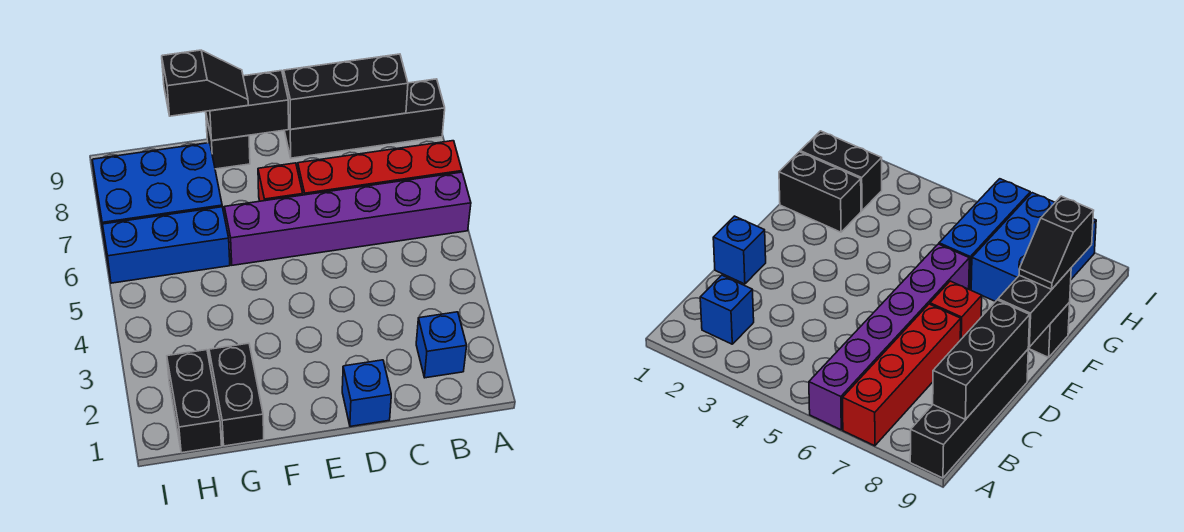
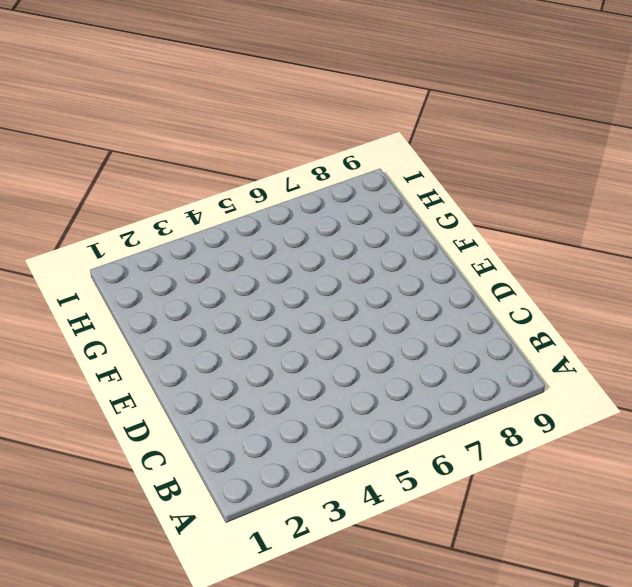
none -> purple brick A6:F6 level 1
none -> red brick A7:D7 level 1
none -> black brick A9:D9 level 1

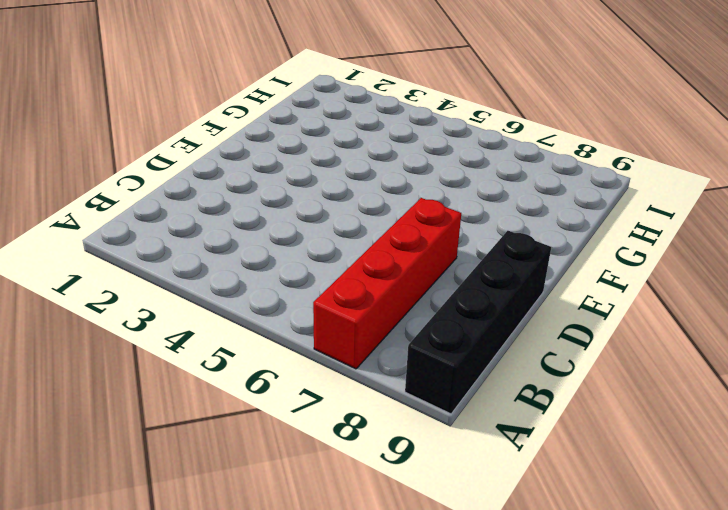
none -> purple brick A6:F6 level 1
none -> blue brick B2 level 1
none -> blue brick D1 level 1

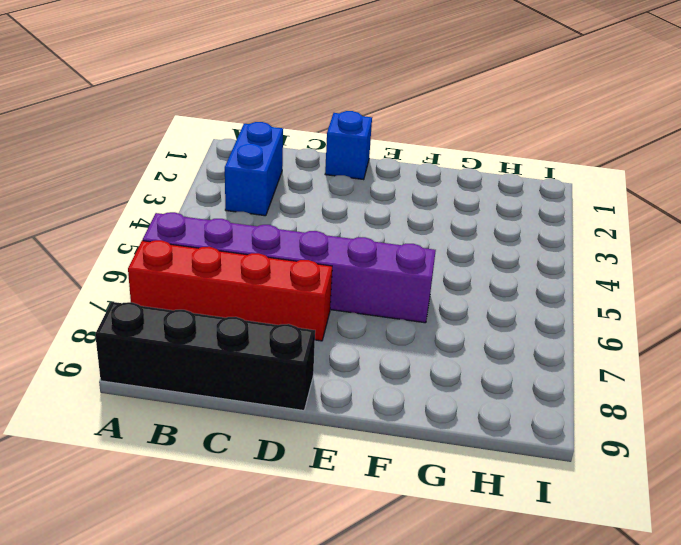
blue brick B2:B3 level 1 -> blue brick B2 level 1
none -> red brick E7 level 1
none -> black brick F9 level 1
none -> black brick G1:G2 level 1

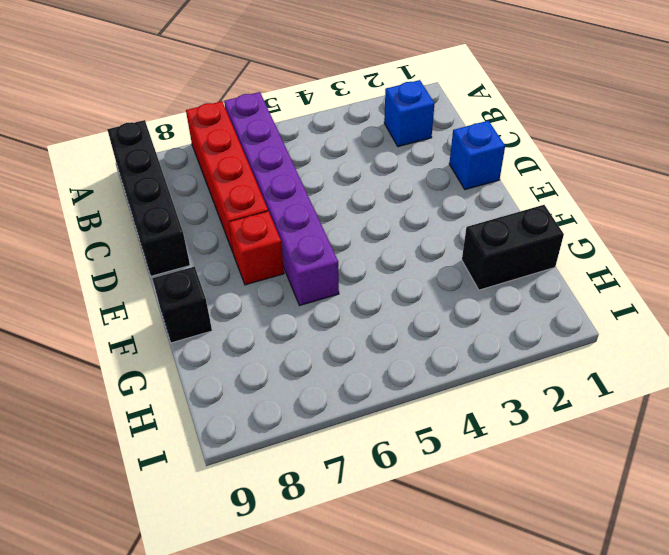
none -> blue brick G6:I6 level 1
none -> blue brick G7:I8 level 1
none -> black brick H1:H2 level 1

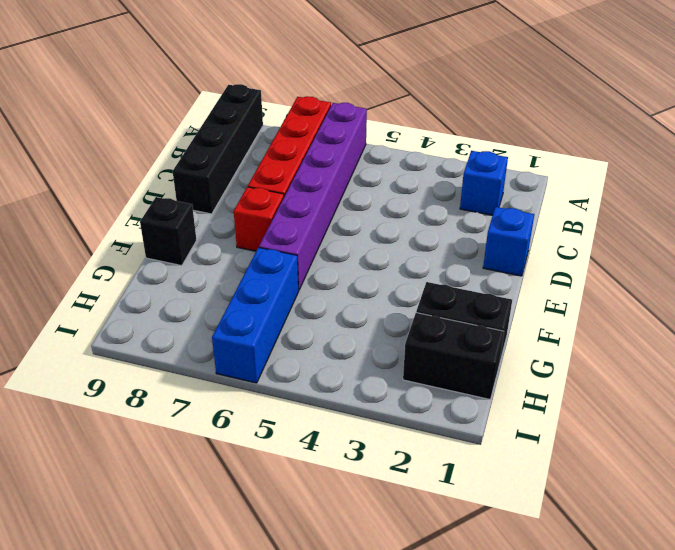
none -> blue brick G7:I8 level 1
none -> black brick B9:D9 level 2
none -> black brick E9:F9 level 2

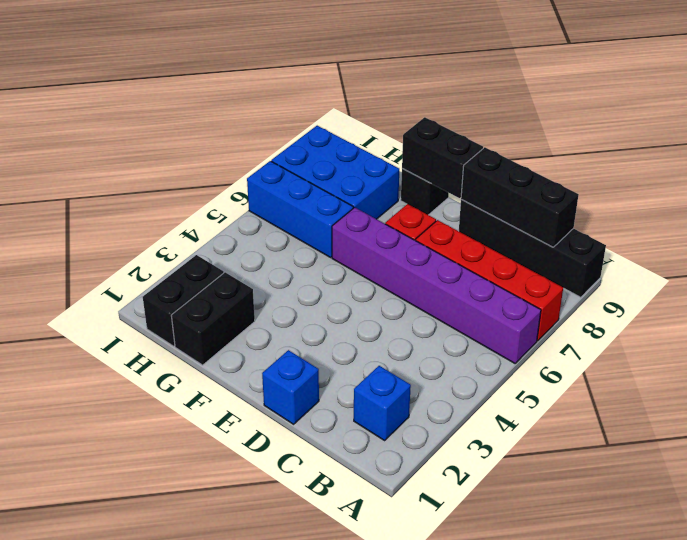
none -> black slope F9:G9 level 3 top G

